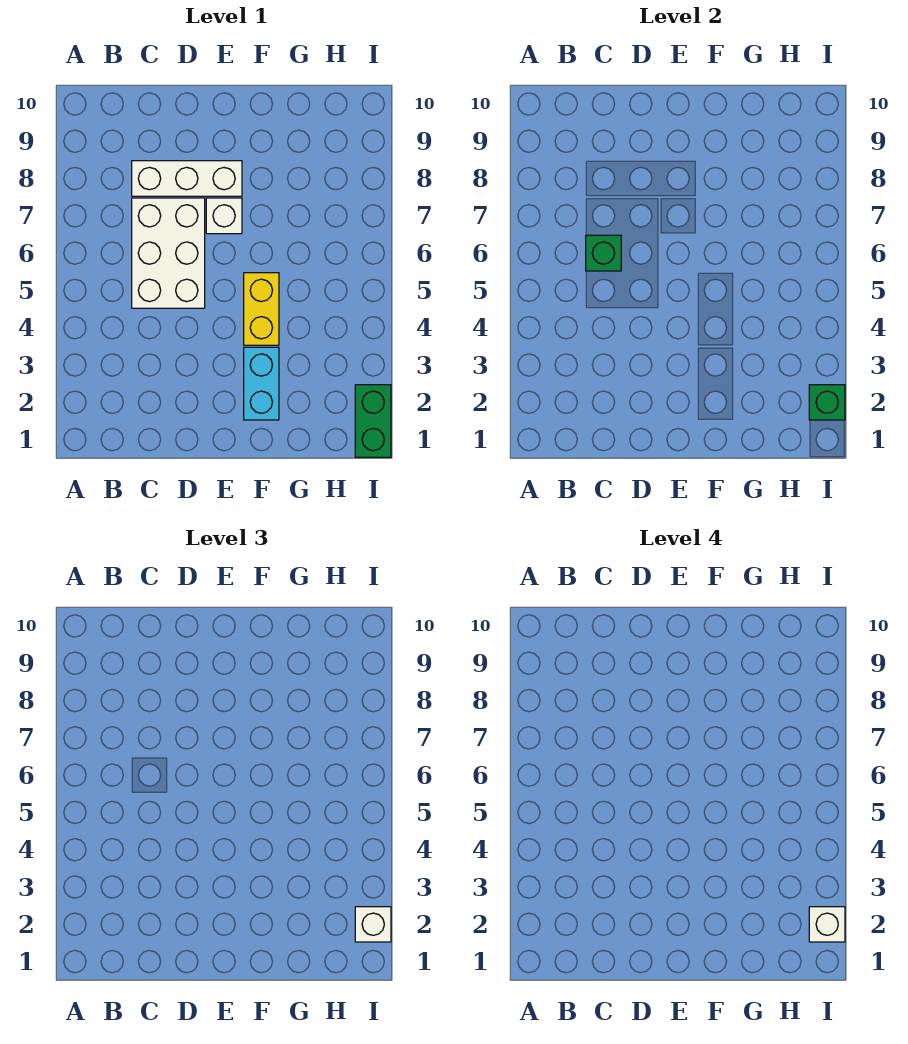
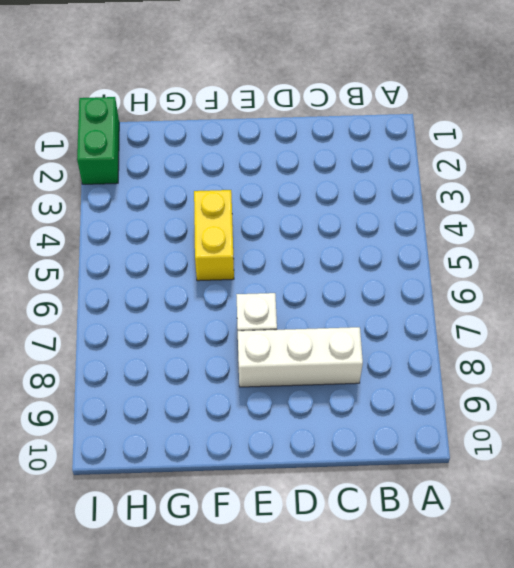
none -> white brick C5:D7 level 1
none -> cyan brick F2:F3 level 1

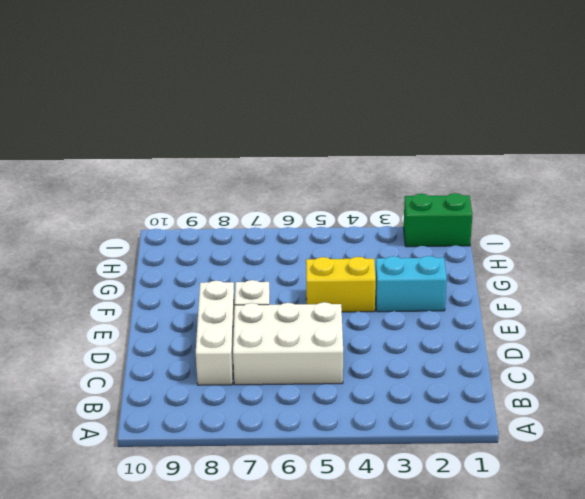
none -> green brick C6 level 2
none -> green brick I2 level 2

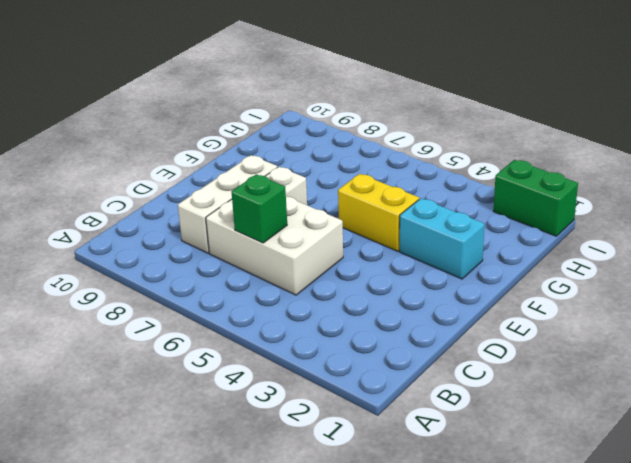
none -> green brick I2 level 2
none -> white brick I2 level 3

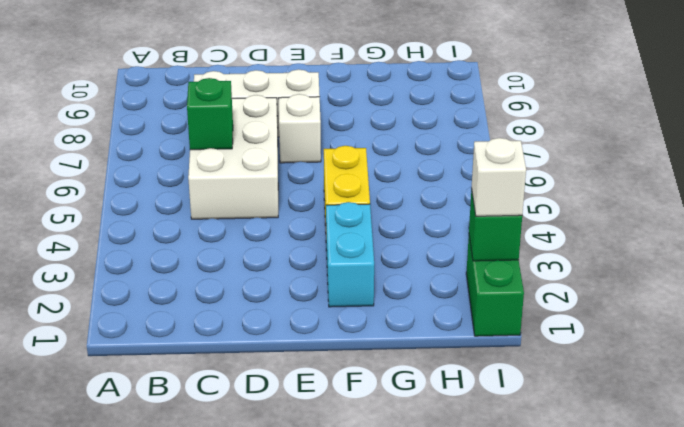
none -> white brick I2 level 4

